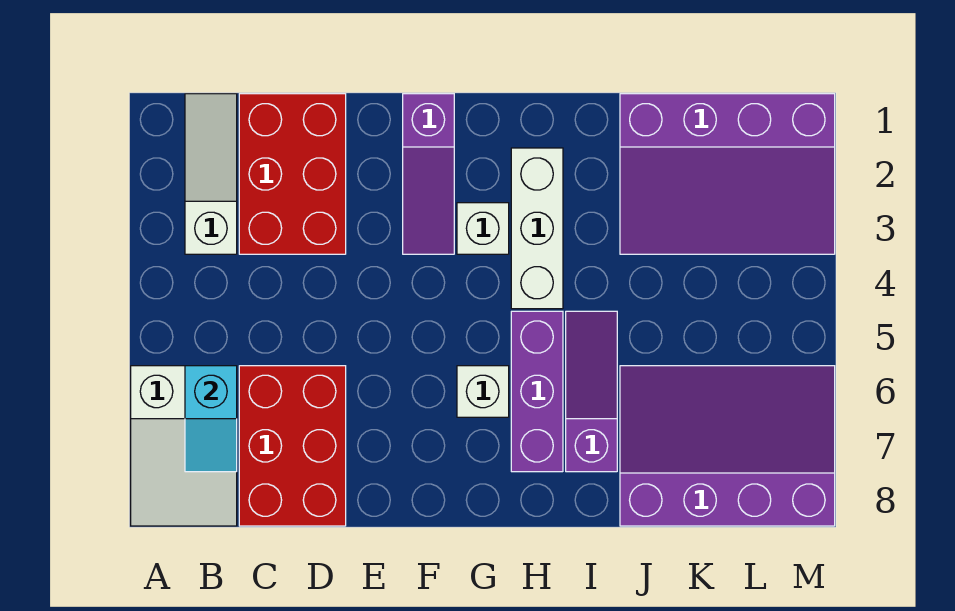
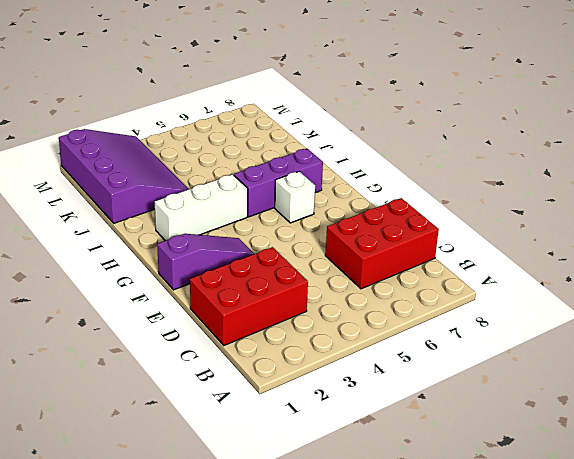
none -> white slope A6:B8 level 1 top 6
none -> white slope B1:B3 level 1 top 3
none -> white brick G3 level 1

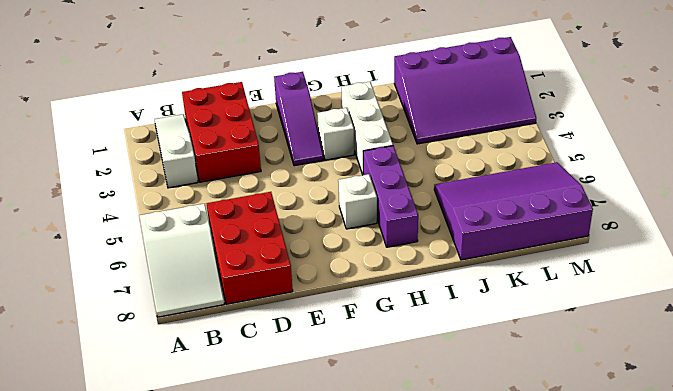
none -> purple slope I5:I7 level 1 top 7
none -> cyan slope B6:B7 level 2 top 6

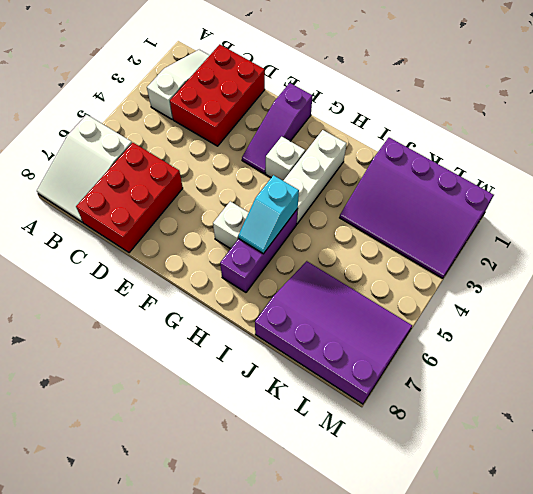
cyan slope H5:H6 level 2 top 5 -> cyan slope B6:B7 level 2 top 6
none -> purple slope I5:I7 level 1 top 7

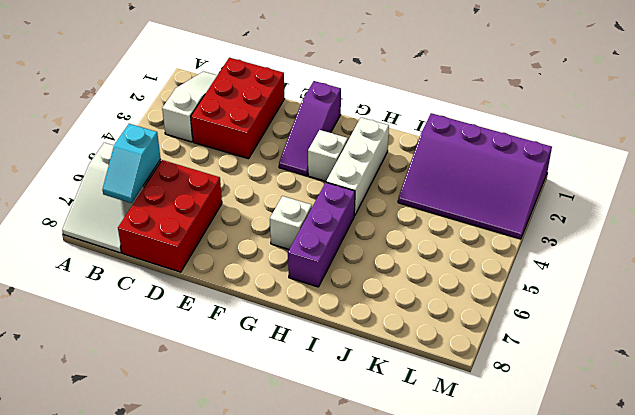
none -> purple slope I5:I7 level 1 top 7
none -> purple slope J6:M8 level 1 top 8

